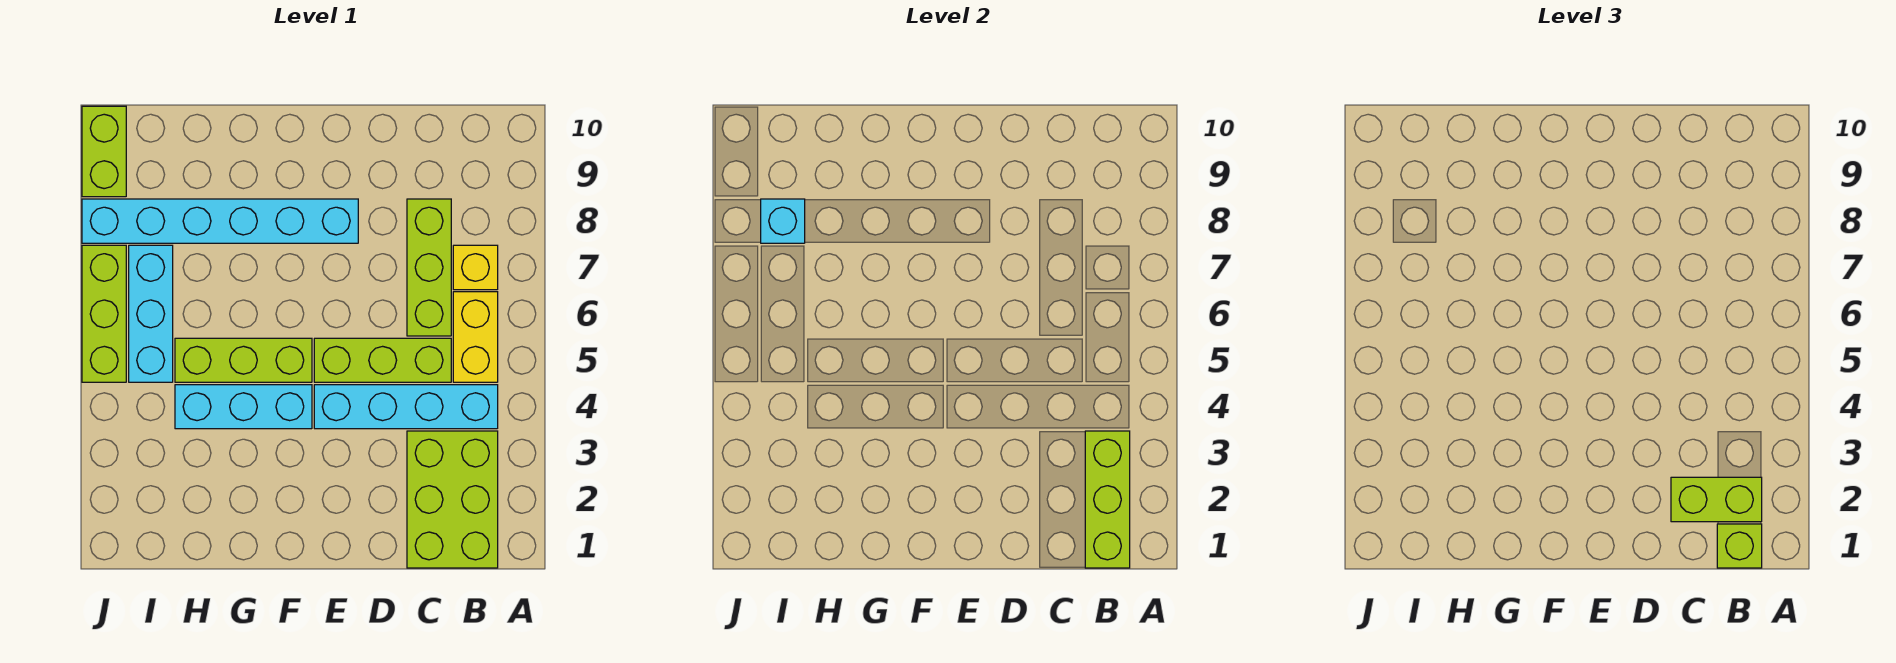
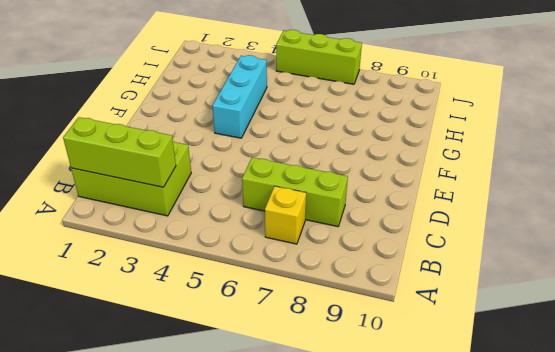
none -> cyan brick B4:E4 level 1
none -> yellow brick B5:B6 level 1
none -> lime brick C5:E5 level 1

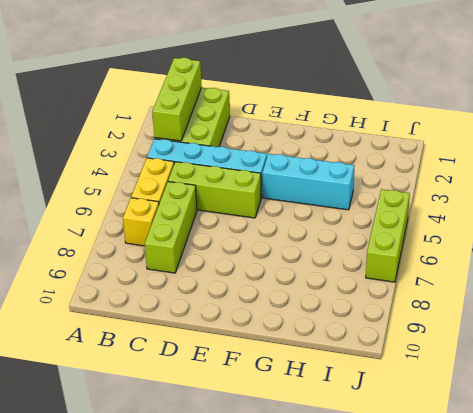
none -> cyan brick E8:J8 level 1
none -> lime brick F5:H5 level 1
none -> cyan brick I5:I7 level 1

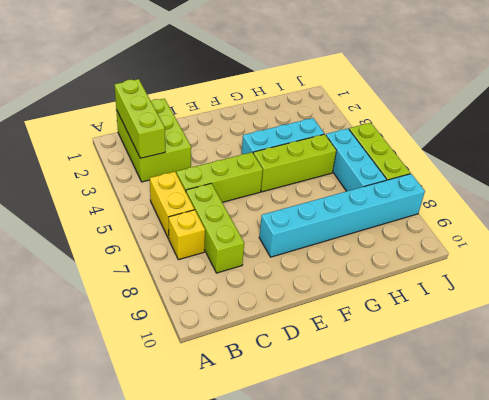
none -> cyan brick B4:E4 level 1
none -> lime brick J9:J10 level 1
none -> cyan brick I8 level 2

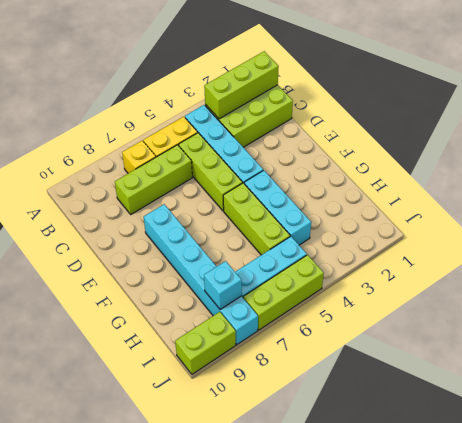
none -> lime brick B1 level 3
none -> lime brick B2:C2 level 3

